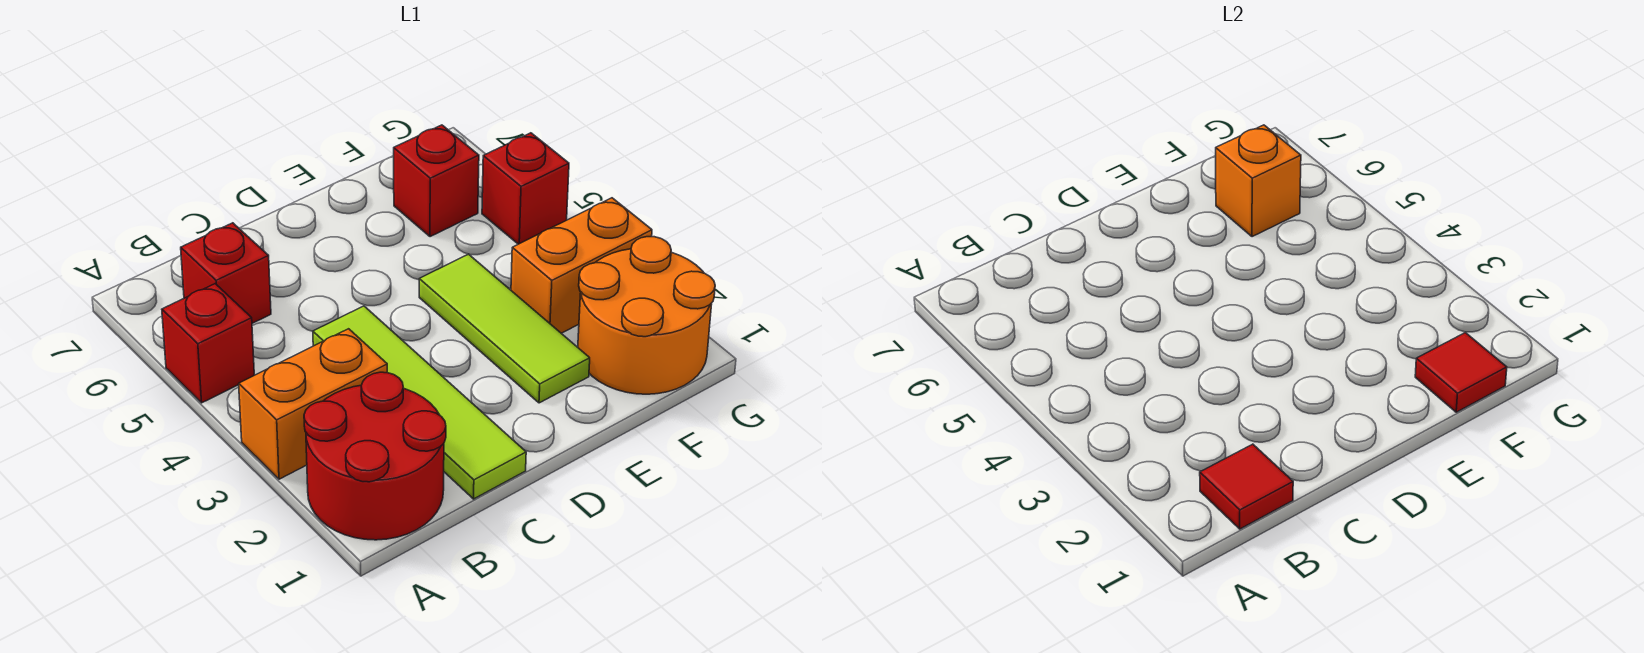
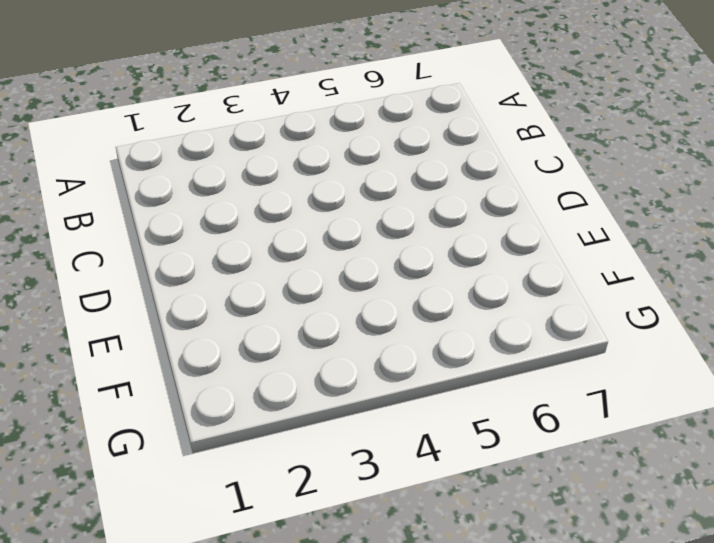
none -> red round brick A1:B2 level 1
none -> orange brick A3:B3 level 1
none -> red brick A5 level 1

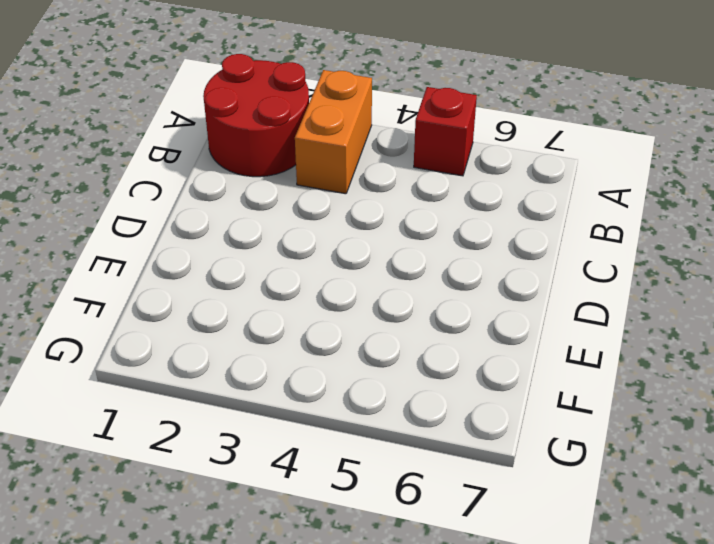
none -> red brick B6 level 1
none -> lime tile C1:C4 level 1
none -> lime tile E2:E4 level 1

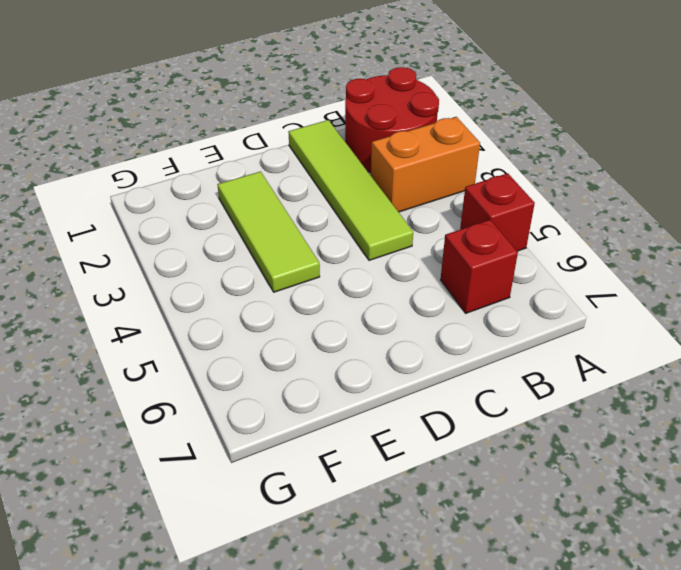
none -> orange round brick F1:G2 level 1
none -> orange brick F3:G3 level 1
none -> red brick F6 level 1

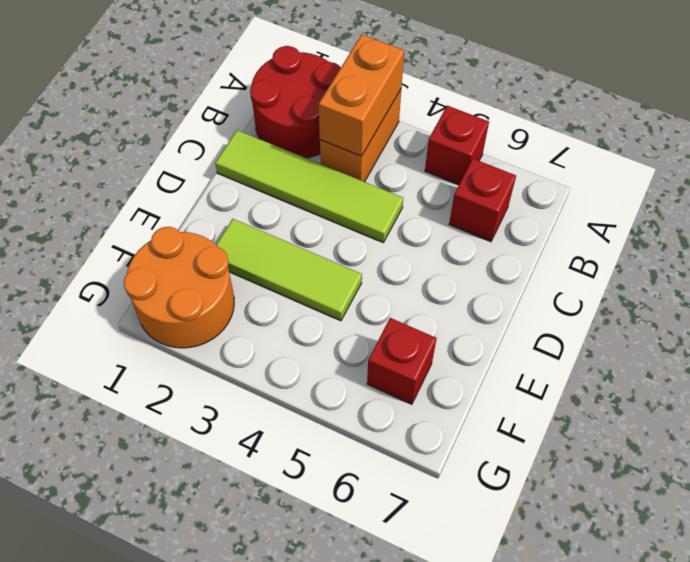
orange brick A3:B3 level 2 -> orange brick F3:G3 level 1
none -> red brick G5 level 1
none -> red tile B1 level 2
none -> red tile F1 level 2

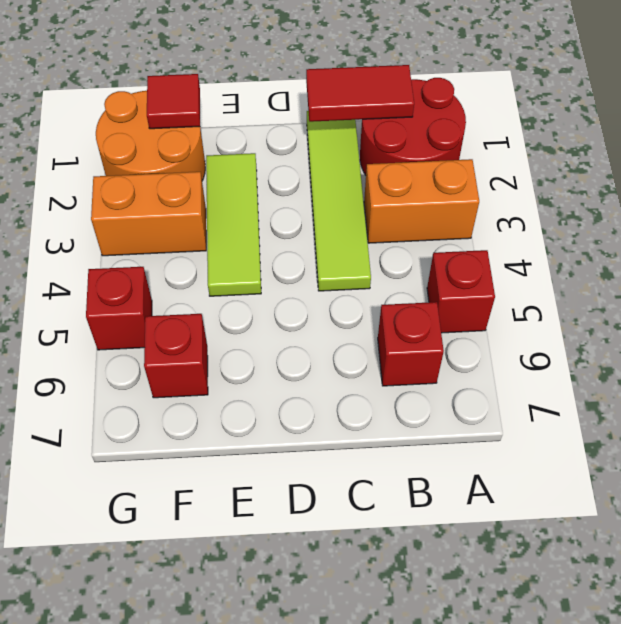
red tile B1:C1 level 2 -> red tile B1 level 2
none -> orange brick F6 level 2

